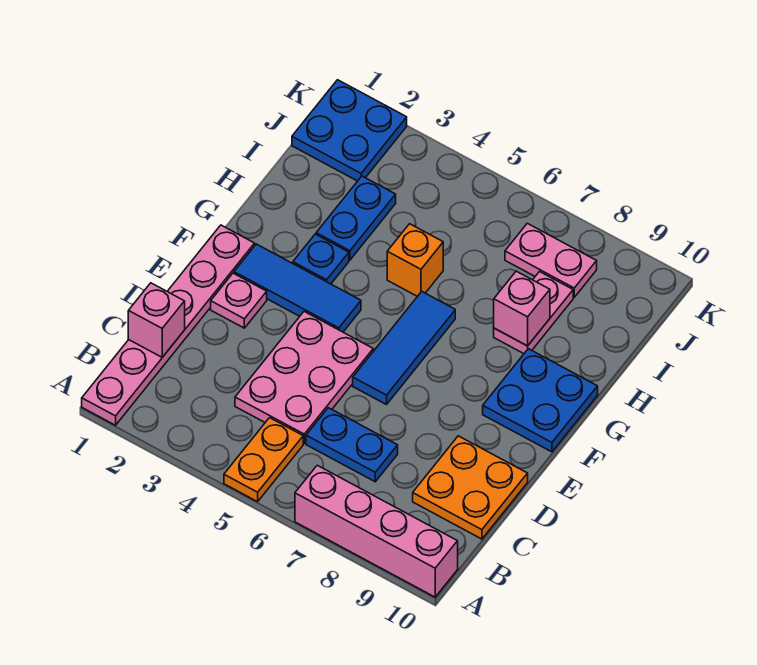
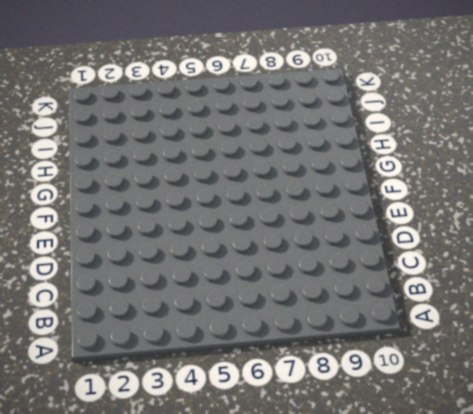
none -> pink plate A1:F1 level 1
none -> orange plate A5:B5 level 1
none -> pink brick A7:A10 level 1

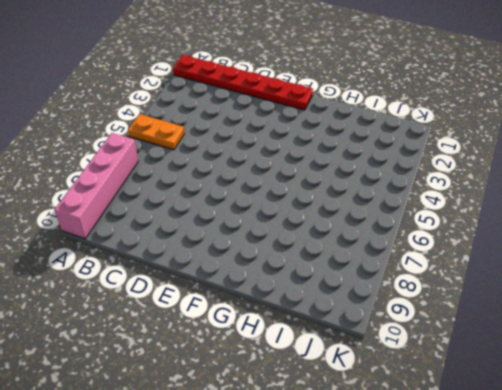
red plate A1:F1 level 1 -> pink plate A1:F1 level 1
none -> pink plate C4:E5 level 1
none -> blue plate C6:C7 level 1
none -> orange plate C9:D10 level 1

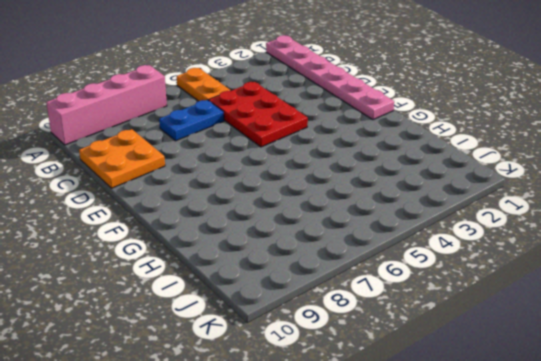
red plate C4:E5 level 1 -> pink plate C4:E5 level 1
none -> pink plate E2 level 1
none -> blue tile E6:G6 level 1
none -> blue tile F2:F4 level 1

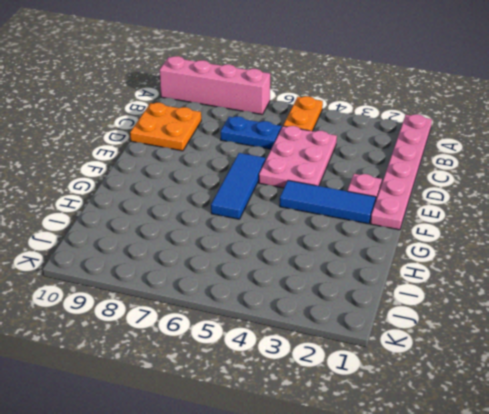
none -> blue plate F9:G10 level 1
none -> blue plate G3 level 1
none -> blue plate H3:I3 level 1

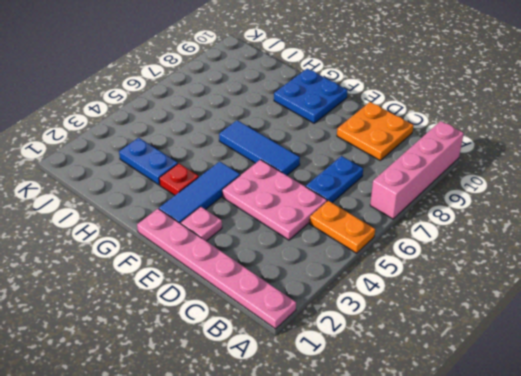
red plate G3 level 1 -> blue plate G3 level 1
none -> orange brick H5 level 1
none -> pink plate H8:I8 level 1
none -> blue plate J1:K2 level 1

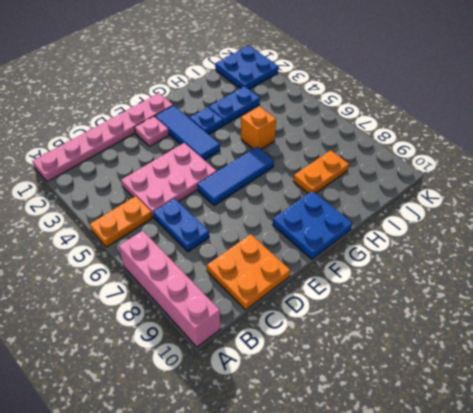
orange plate H8:I8 level 1 -> pink plate H8:I8 level 1
none -> pink plate J7:J8 level 1
none -> pink brick C1 level 2
none -> pink brick H8 level 2

